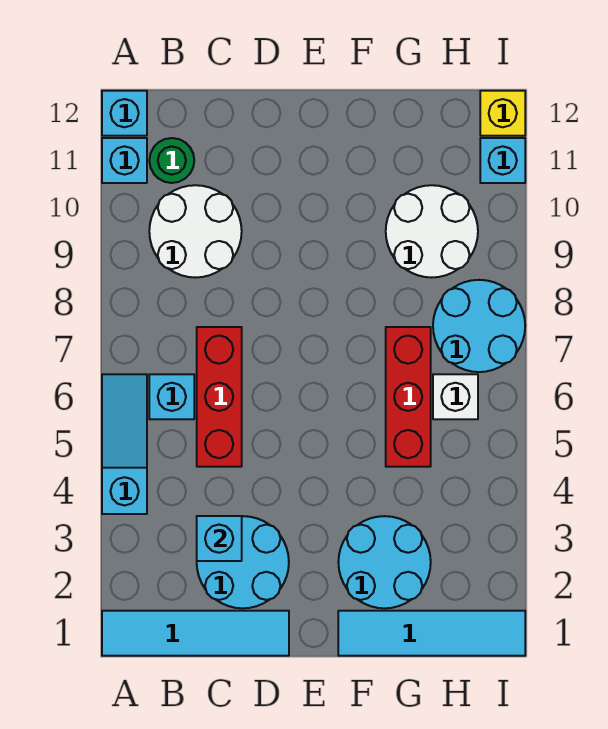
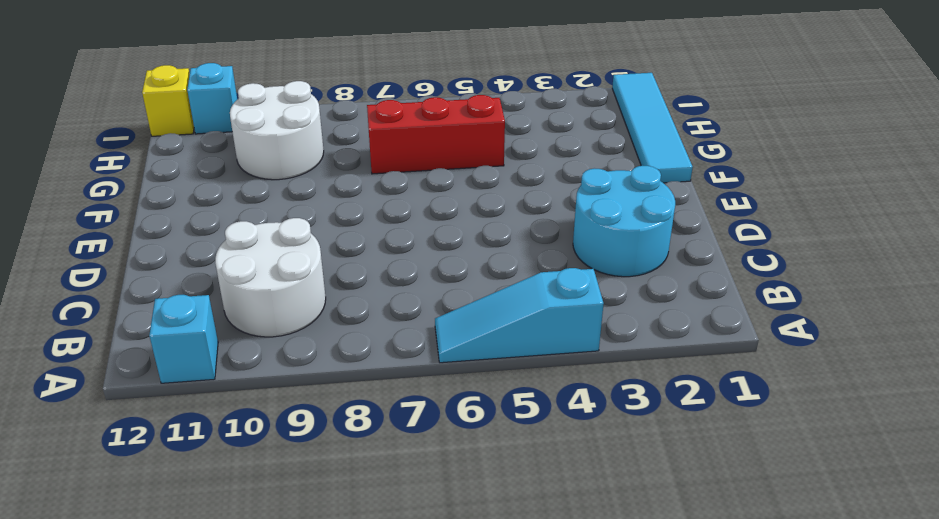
none -> cyan tile A1:D1 level 1
none -> cyan brick A12 level 1
none -> cyan brick B6 level 1

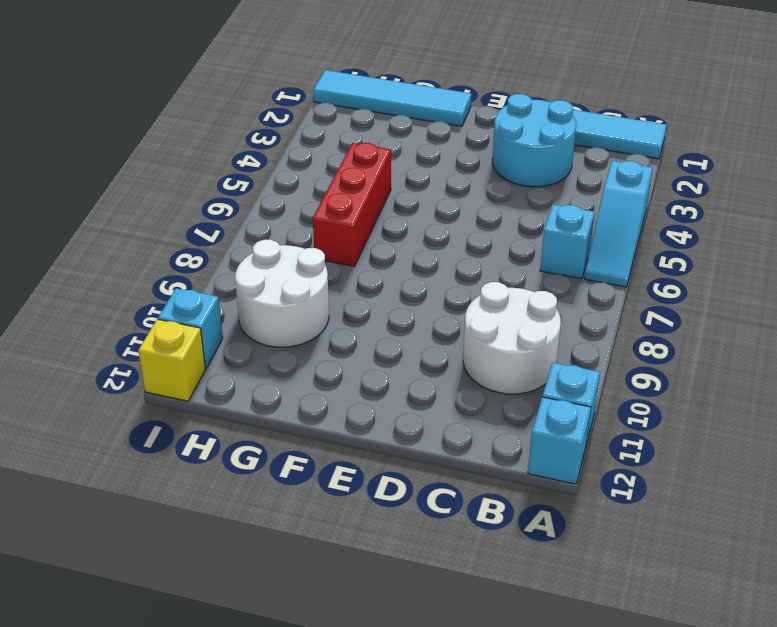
none -> green round brick B11 level 1
none -> red brick C5:C7 level 1
none -> cyan round brick F2:G3 level 1

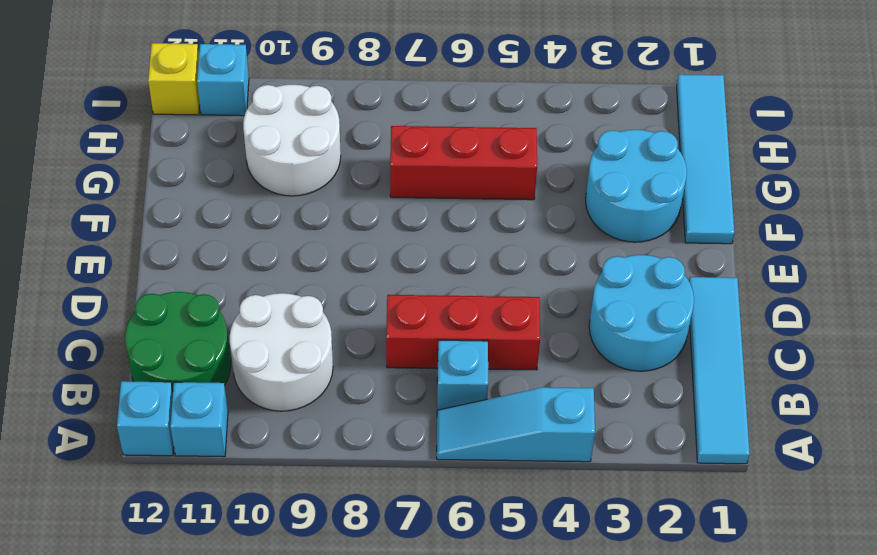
green round brick B11:C12 level 1 -> green round brick B11 level 1
none -> white brick H6 level 1
none -> cyan round brick H7:I8 level 1
none -> cyan brick C3 level 2

